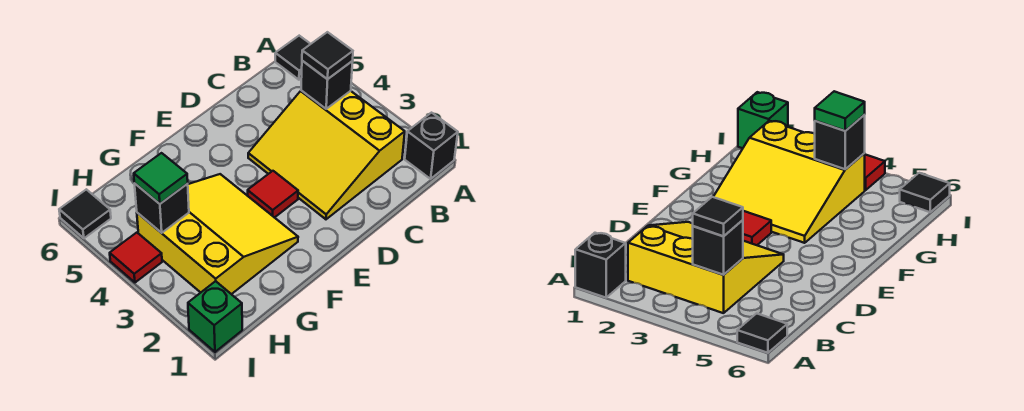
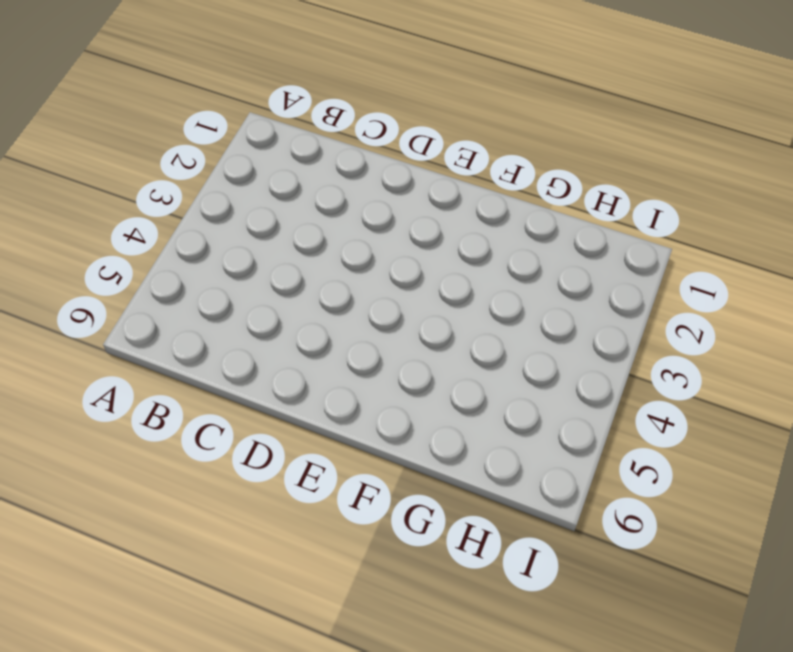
none -> black brick A1 level 1
none -> black tile A6 level 1
none -> yellow slope B2:D4 level 1 top B

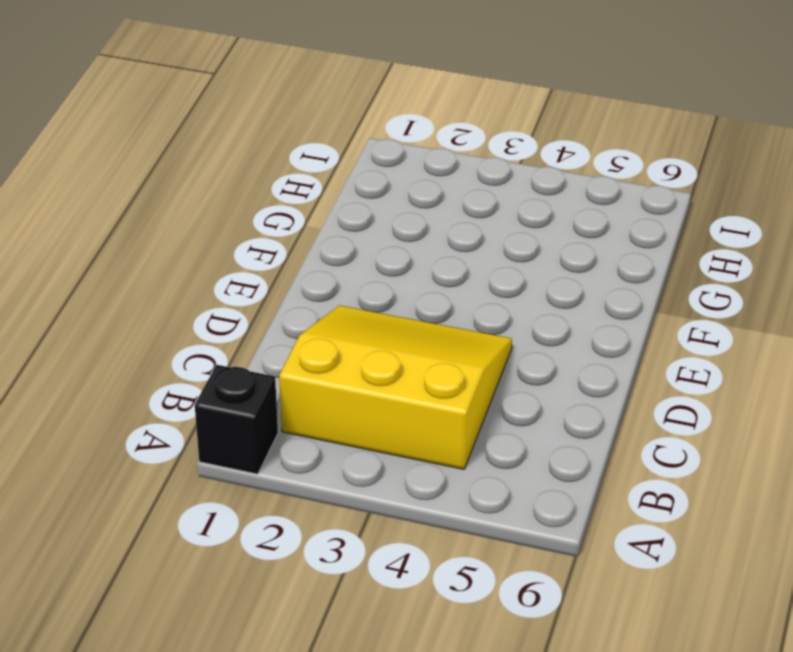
none -> black tile A6 level 1
none -> red tile E3 level 1
none -> yellow slope F2:H4 level 1 top H

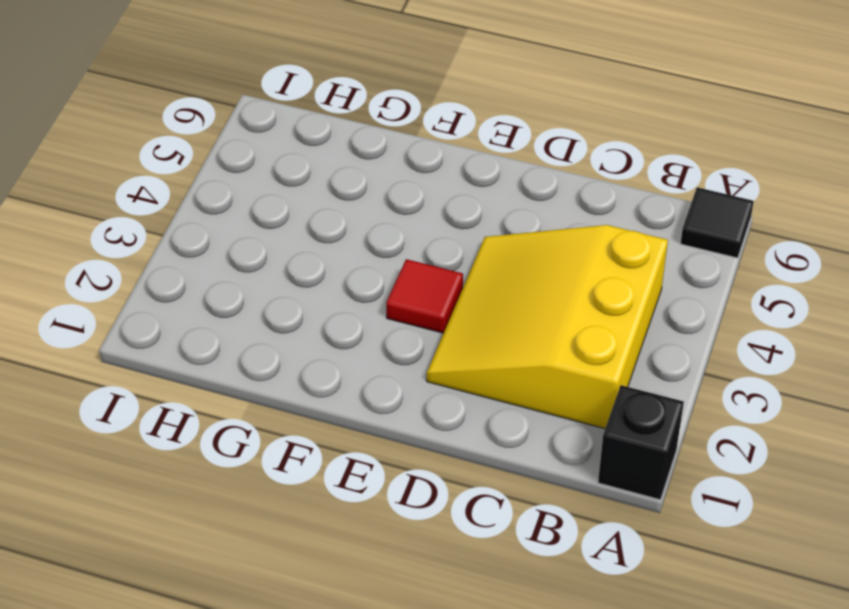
none -> yellow slope F2:H4 level 1 top H
none -> green brick I1 level 1
none -> red tile I4 level 1

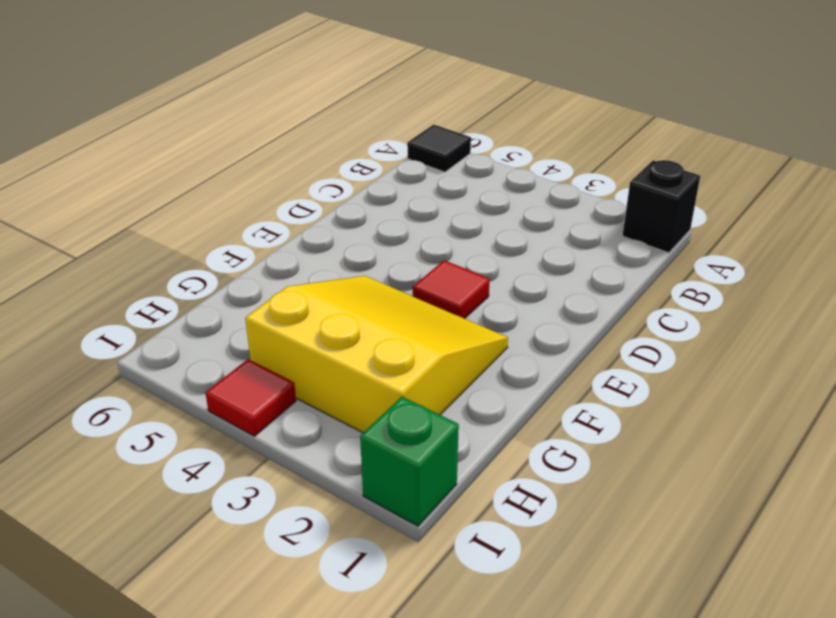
none -> yellow slope B2:D4 level 1 top B
none -> black tile I6 level 1
none -> black brick B4 level 2

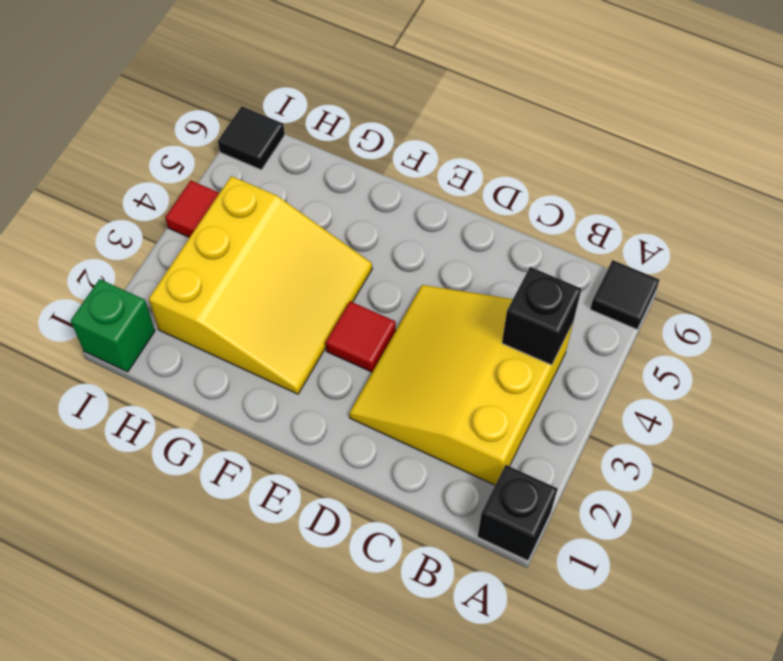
none -> black brick H4 level 2
none -> black tile B4 level 3
none -> green tile H4 level 3

